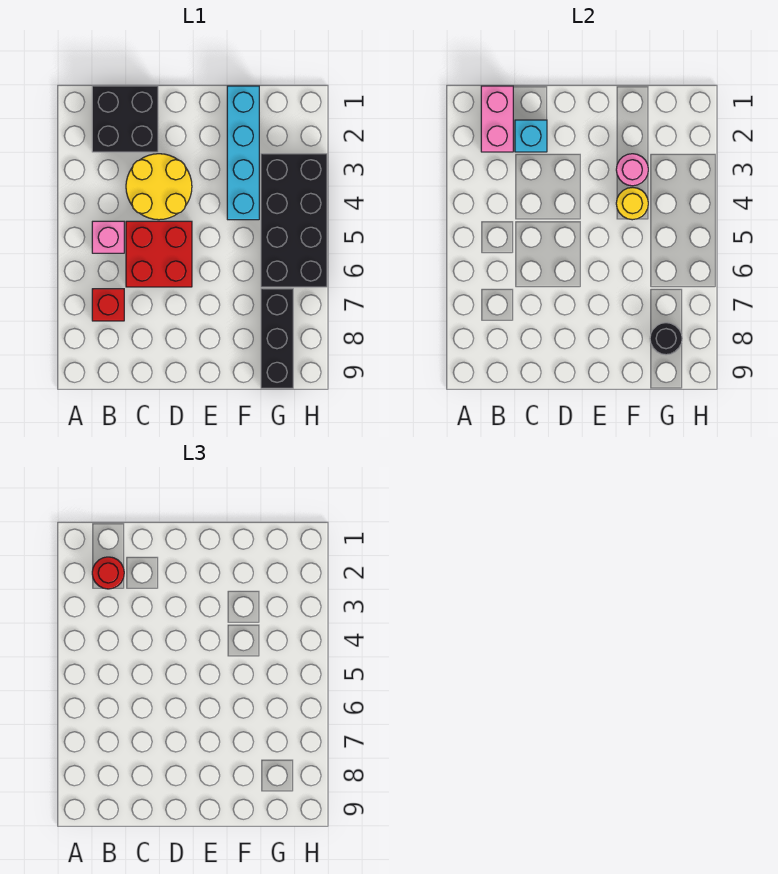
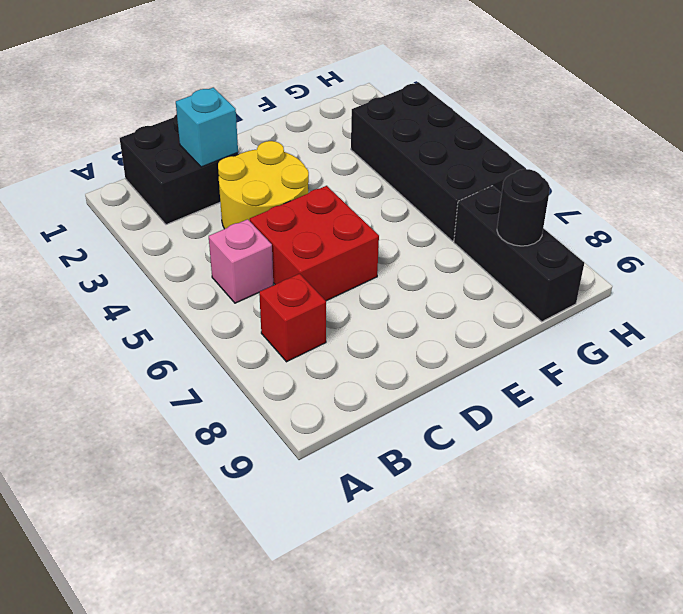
none -> cyan brick F1:F4 level 1
none -> pink brick B1:B2 level 2
none -> pink round brick F3 level 2

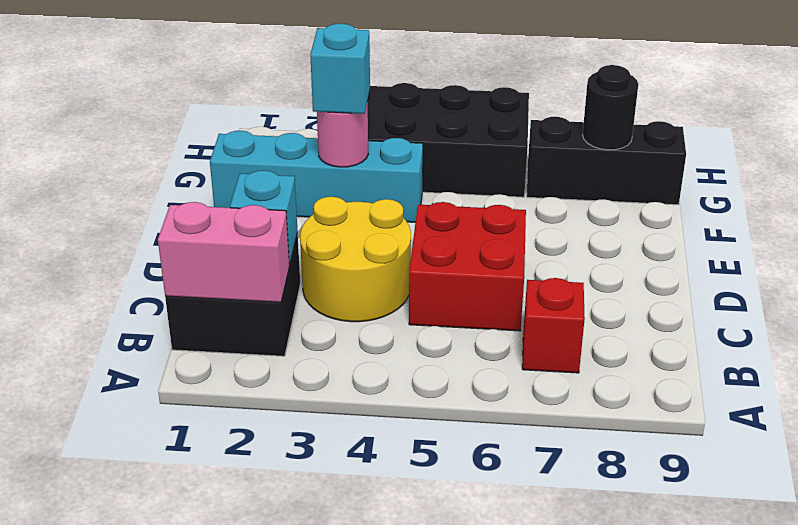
cyan brick F3 level 3 -> none
none -> pink brick B5 level 1
none -> yellow round brick F4 level 2
none -> red round brick B2 level 3

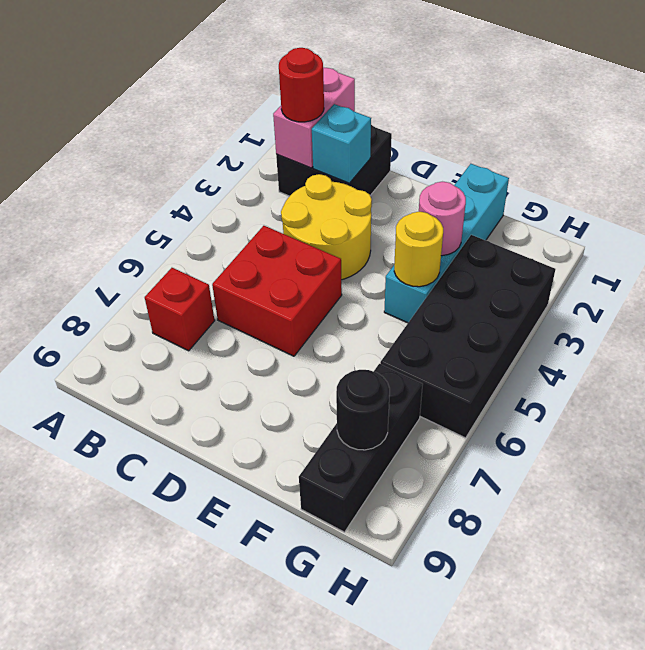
none -> pink brick B5 level 1

